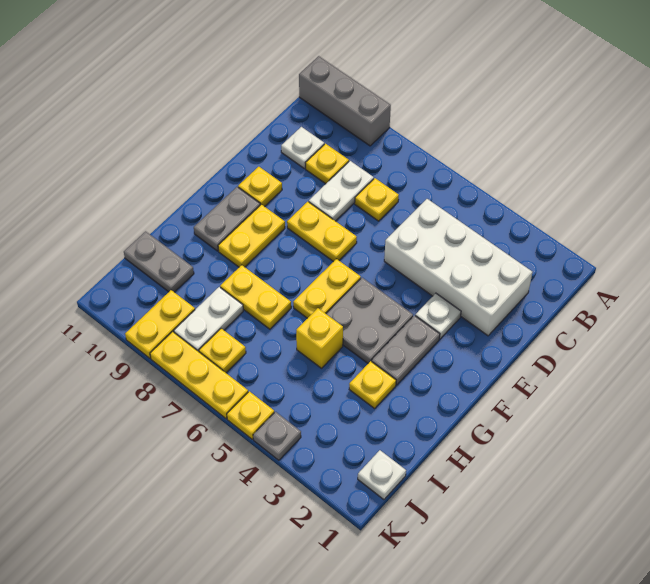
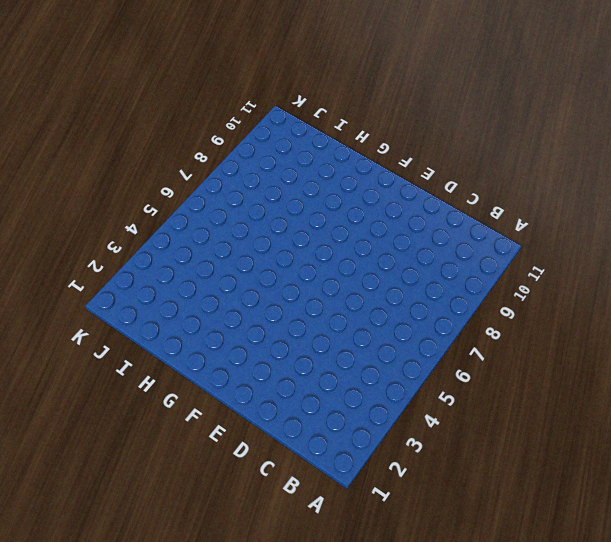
none -> grey brick A9:A11 level 1
none -> white brick C2:D5 level 1
none -> yellow plate C7 level 1

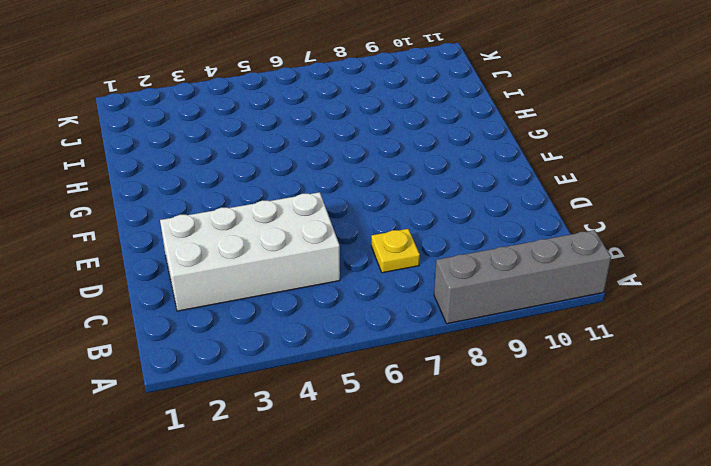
grey brick A8:A11 level 1 -> grey brick A9:A11 level 1
none -> white plate C8:D8 level 1
none -> yellow plate C9 level 1
none -> white plate C10 level 1

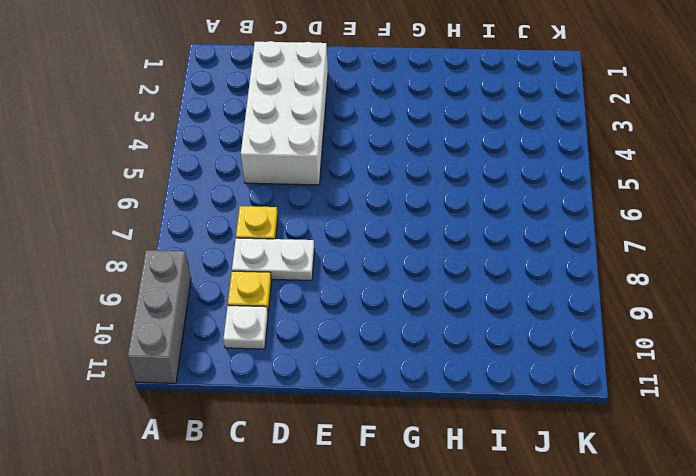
none -> white plate E3 level 1
none -> yellow plate E7:E8 level 1
none -> yellow plate E10 level 1

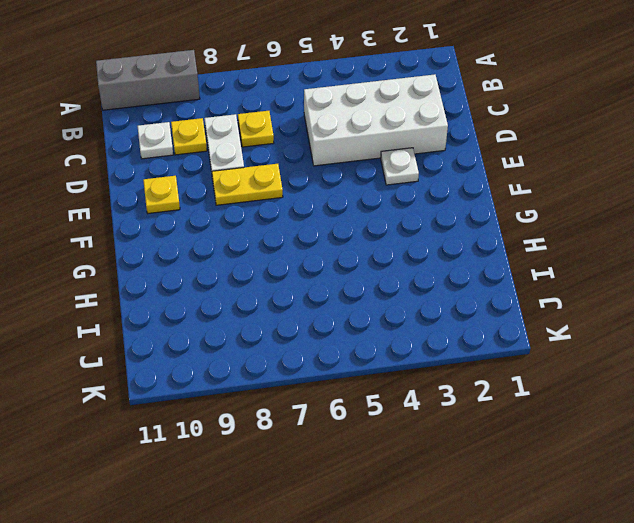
none -> grey plate F3:G3 level 1
none -> grey plate F4:G5 level 1
none -> yellow plate F6:G6 level 1

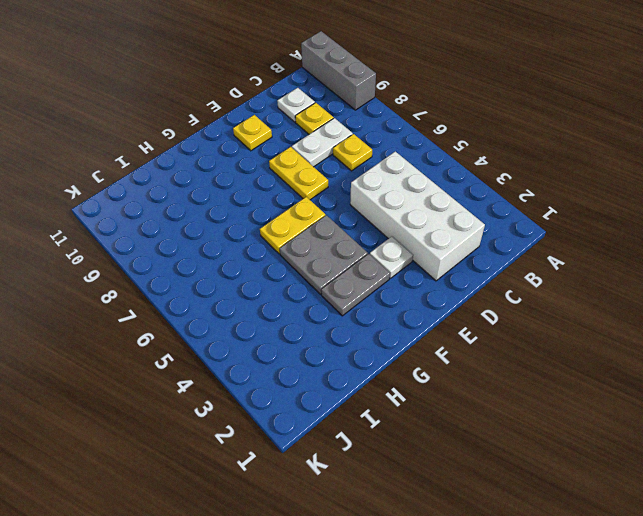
none -> yellow plate F9:G9 level 1
none -> grey plate F10:G10 level 1
none -> yellow plate H3 level 1

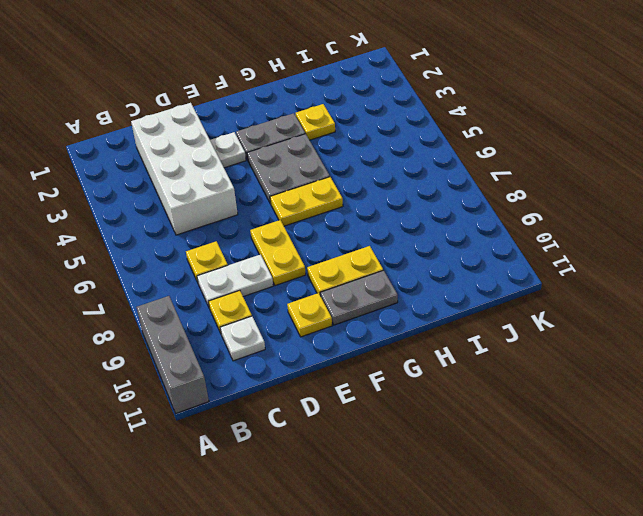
none -> yellow brick H5 level 1
none -> yellow plate H7:H8 level 1
none -> white plate I8:J8 level 1

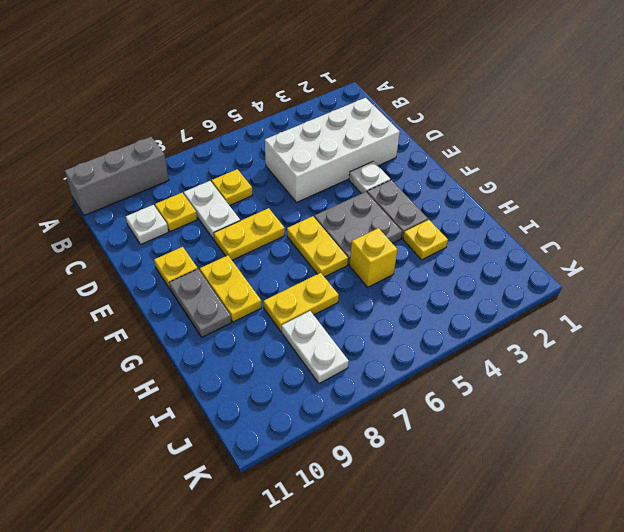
none -> grey plate I10:I11 level 1
none -> white plate J1 level 1
none -> yellow plate J7 level 1

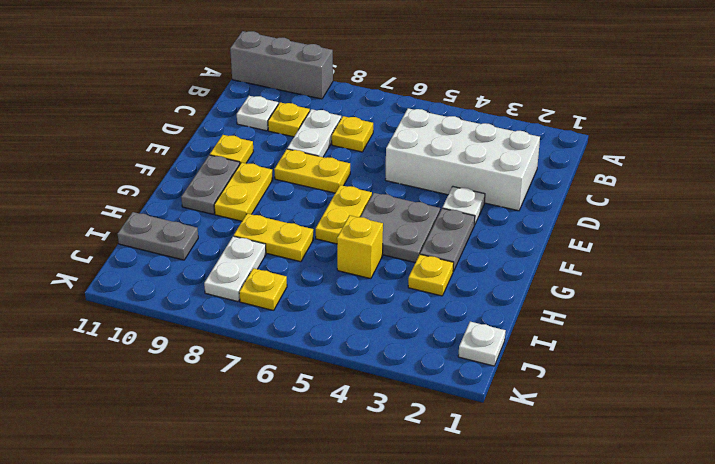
none -> yellow plate J9:K9 level 1
none -> grey plate K4 level 1
none -> yellow plate K5 level 1

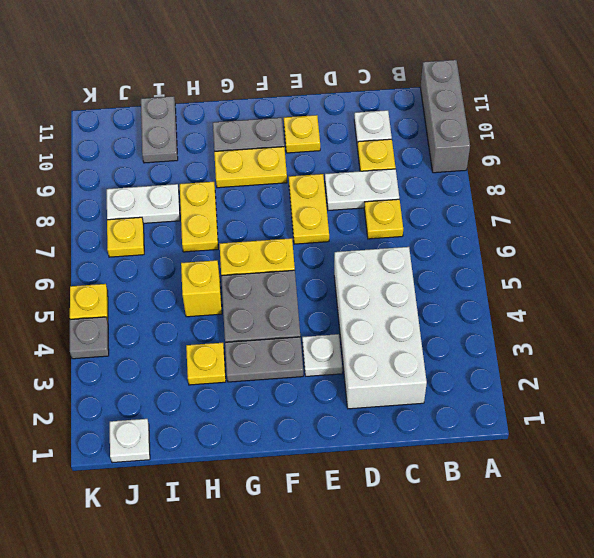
none -> yellow plate J9:K9 level 1
none -> yellow plate K6:K8 level 1

